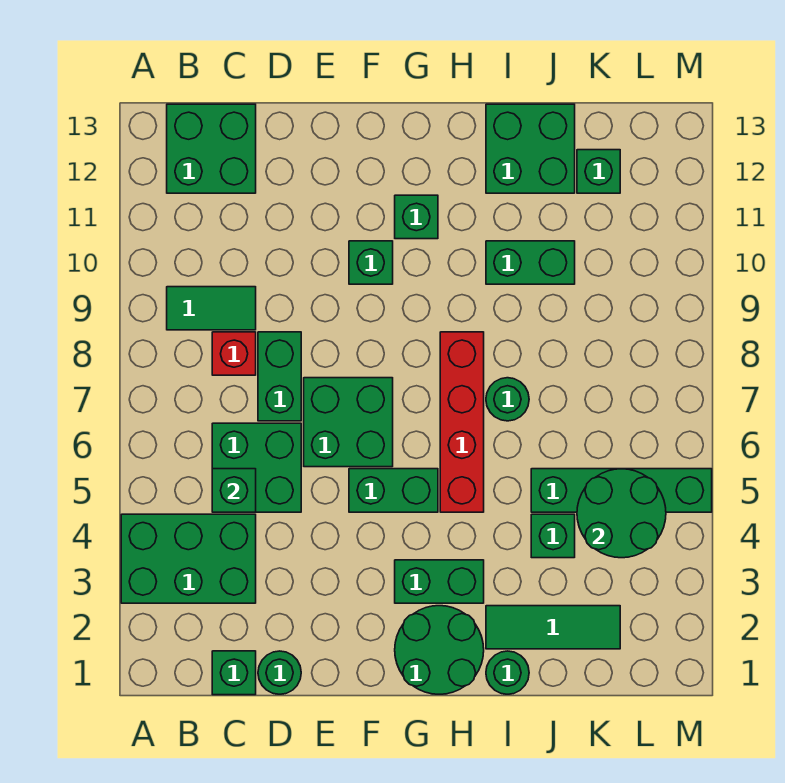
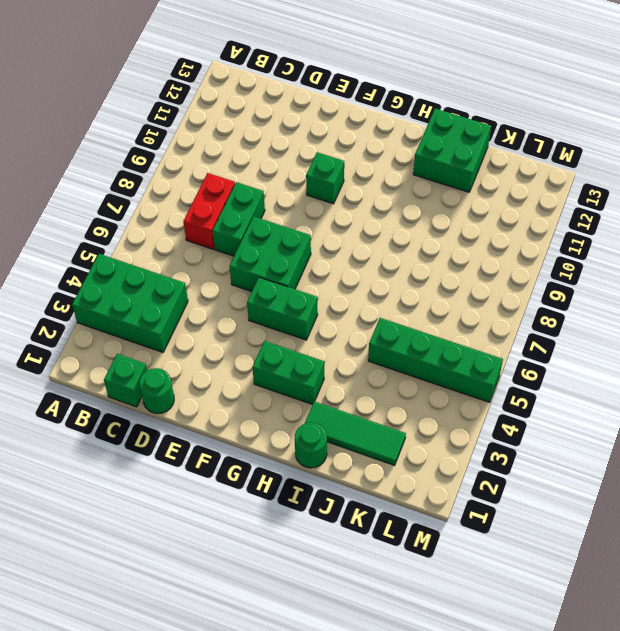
red brick C7:C8 level 1 -> red brick C8 level 1
none -> green tile B9:C9 level 1
none -> green brick B12:C13 level 1
none -> green brick C5:D6 level 1

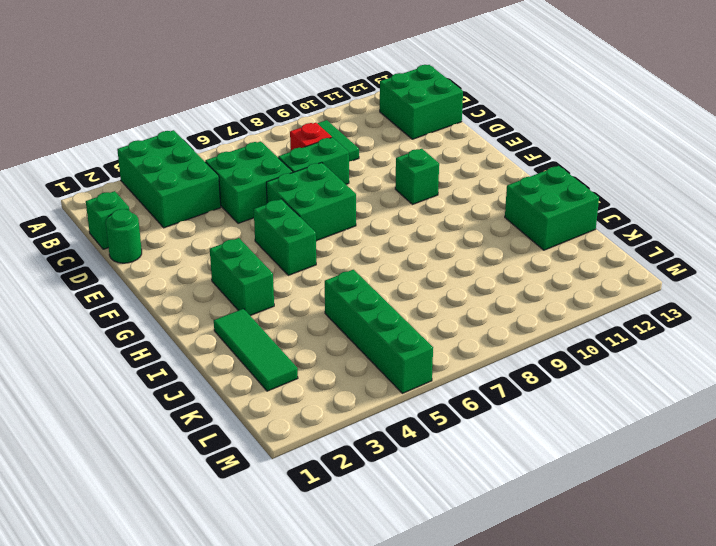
none -> green round brick G1:H2 level 1
none -> green brick G11 level 1
none -> red brick H5:H8 level 1

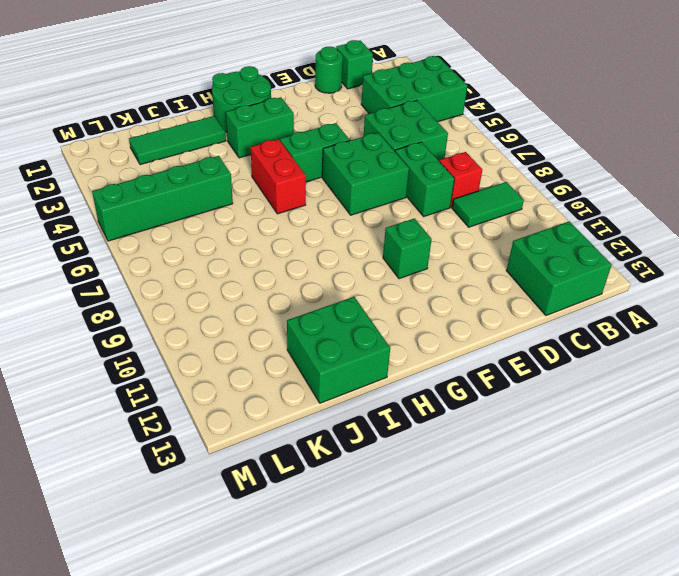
red brick H5:H6 level 1 -> red brick H5:H8 level 1
none -> green brick G11 level 1
none -> green round brick I1 level 1
none -> green round brick I7 level 1

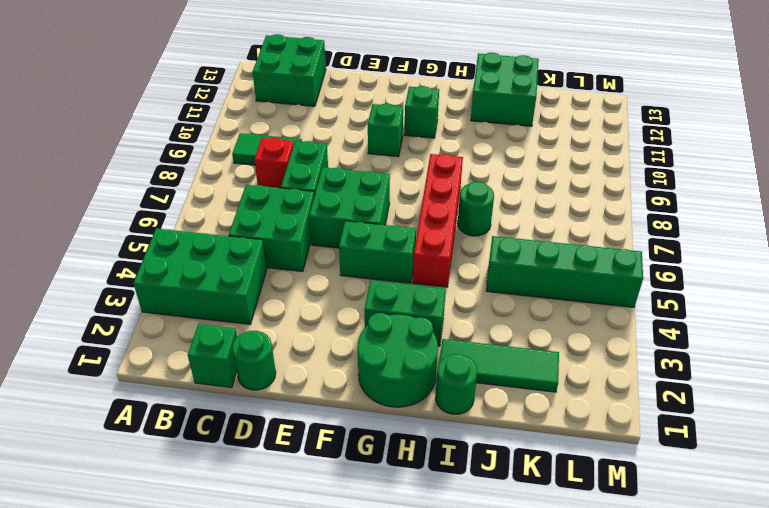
none -> green brick I10:J10 level 1
none -> green brick J4 level 1
none -> green brick K12 level 1

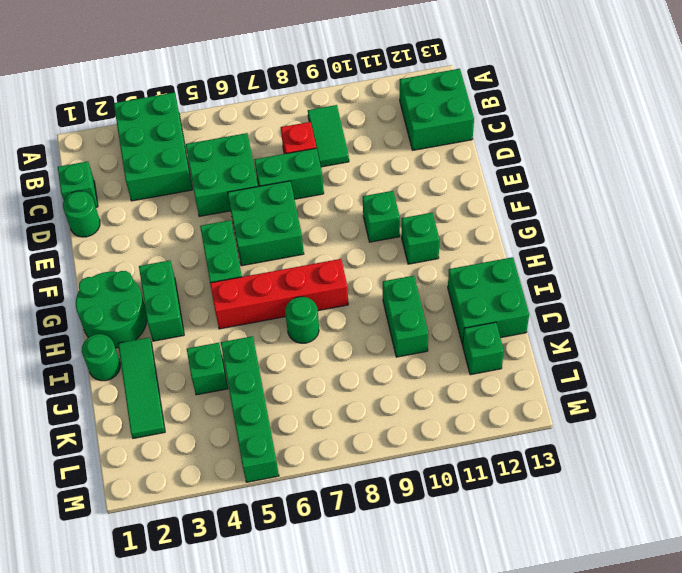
none -> green brick C5 level 2
none -> green round brick K4:L5 level 2

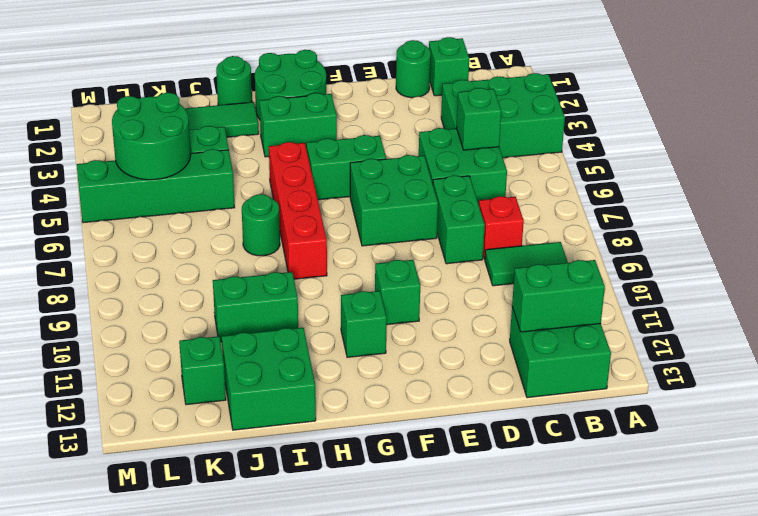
green brick B12:C12 level 2 -> none

